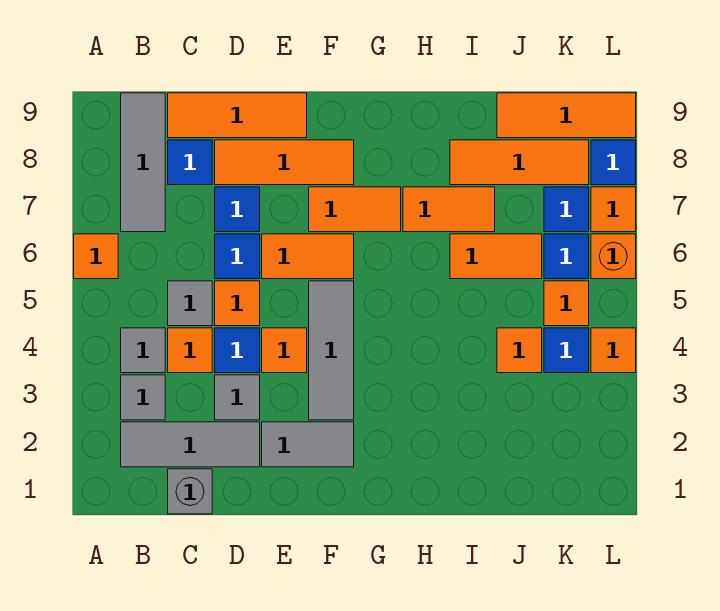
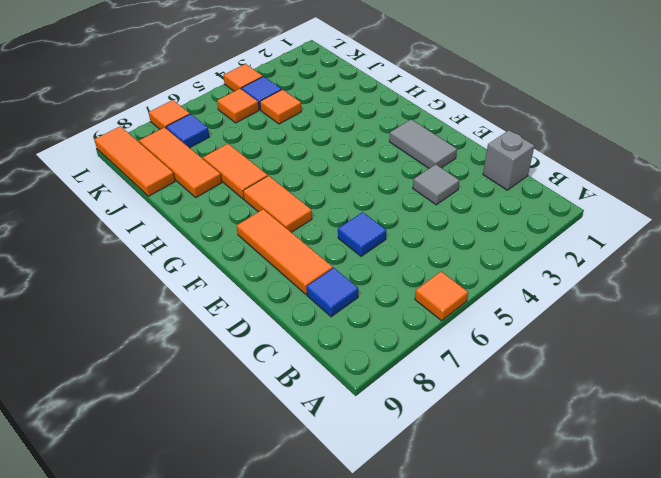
none -> grey tile B2:D2 level 1
none -> grey tile B3 level 1
none -> grey tile B4 level 1
none -> grey tile B7:B9 level 1

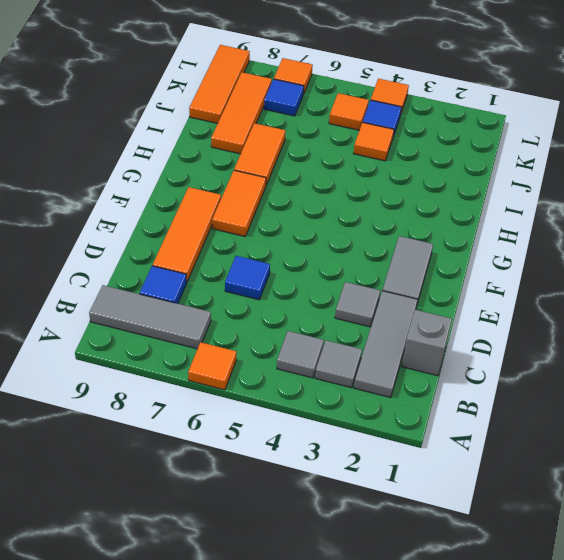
none -> orange tile C4 level 1
none -> grey tile C5 level 1
none -> orange tile C9:E9 level 1
none -> blue tile D4 level 1

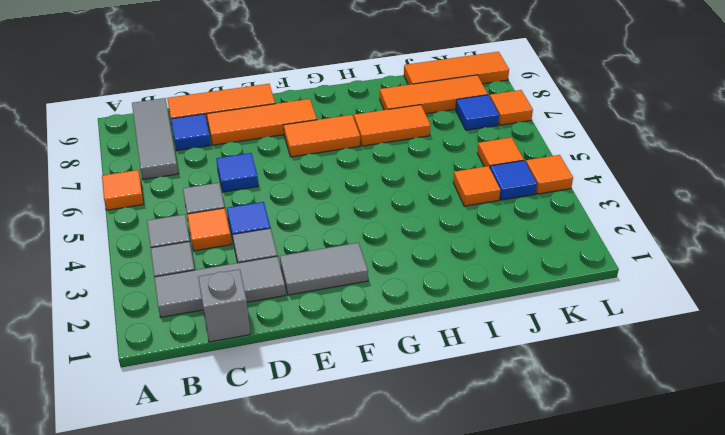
none -> orange tile D5 level 1
none -> blue tile D7 level 1
none -> orange tile E4 level 1
none -> orange tile E6:F6 level 1

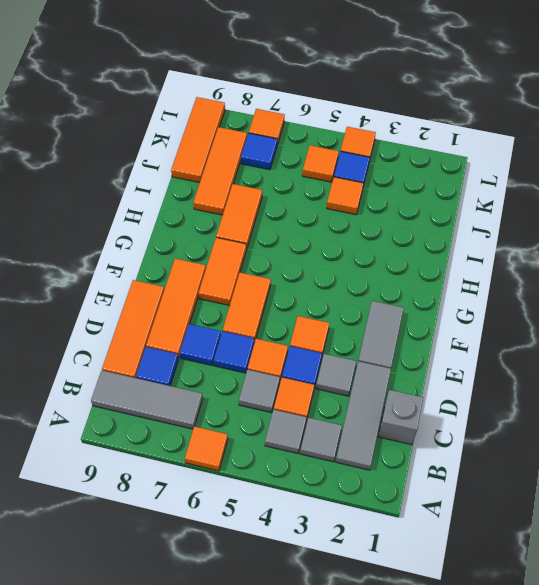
none -> grey tile F3:F5 level 1
none -> orange tile I6:J6 level 1
none -> blue tile K6 level 1
none -> orange brick L6 level 1

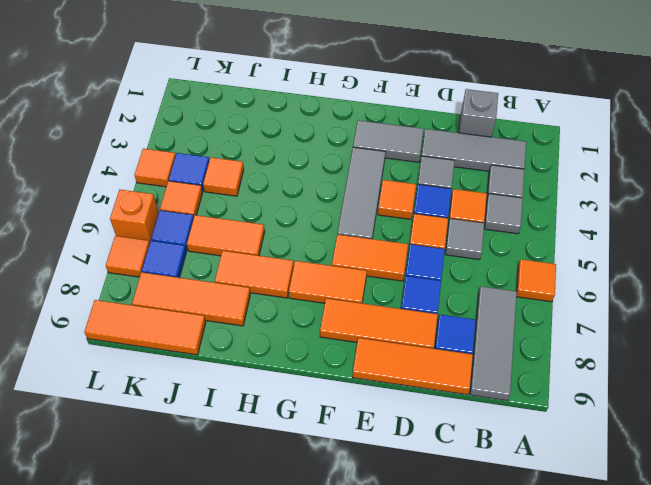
none -> blue tile L8 level 1

